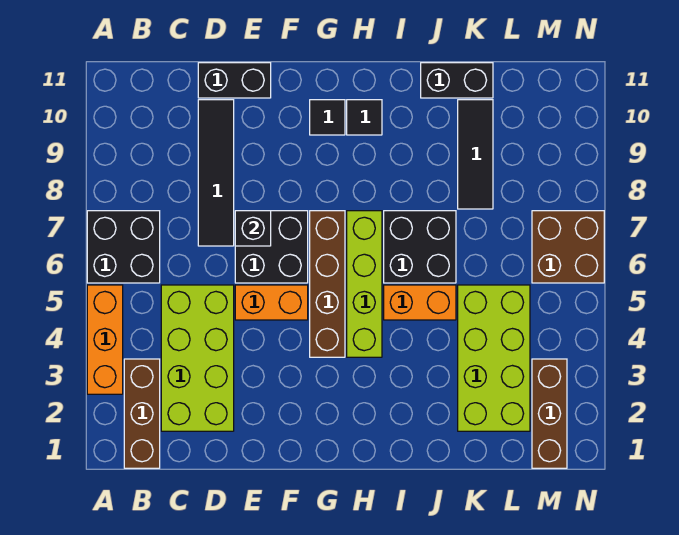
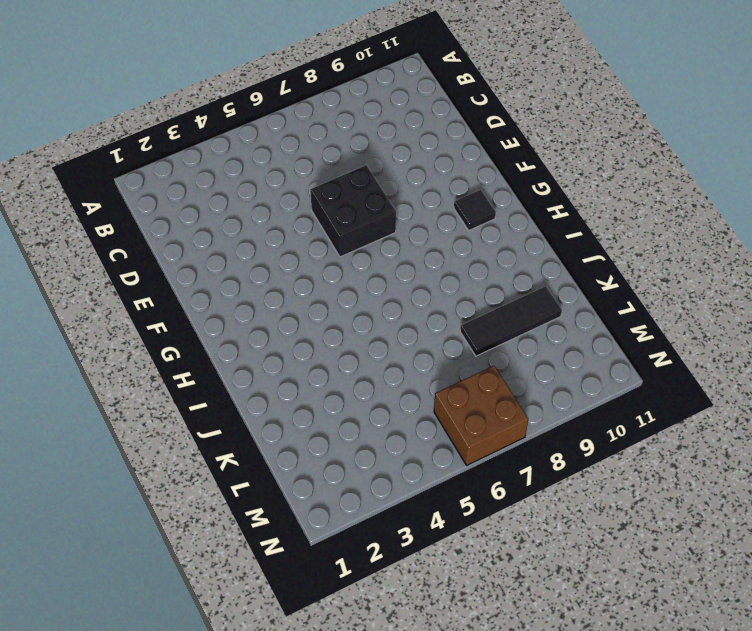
none -> orange brick A3:A5 level 1
none -> black brick A6:B7 level 1
none -> brown brick B1:B3 level 1

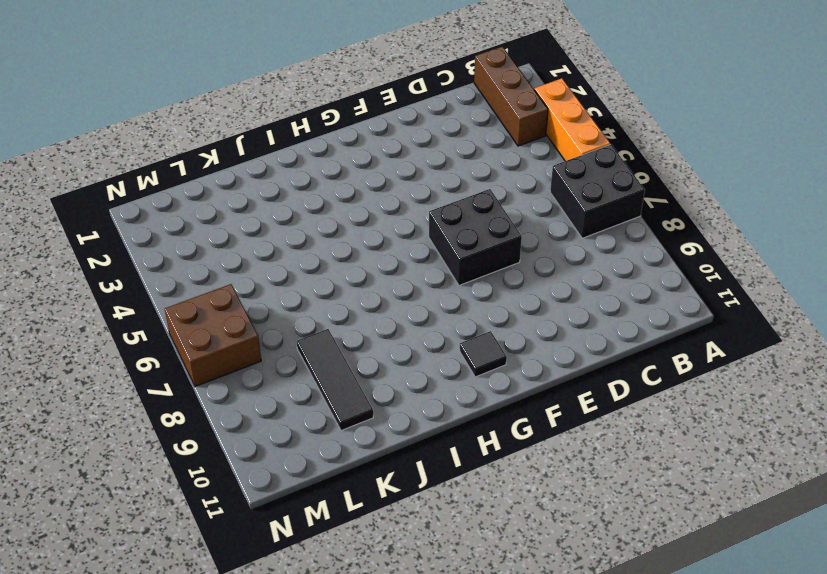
none -> lime brick C2:D5 level 1
none -> black tile D7:D10 level 1
none -> black brick D11:E11 level 1

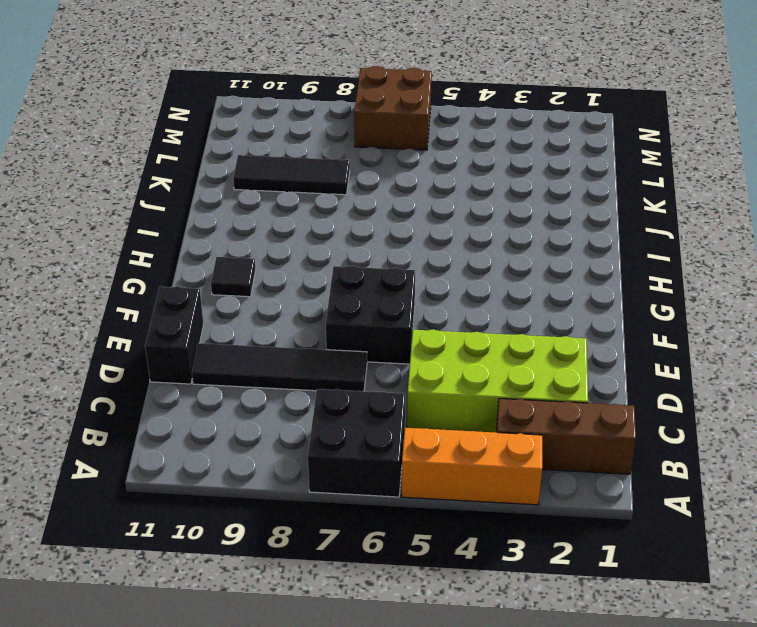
none -> orange brick E5:F5 level 1
none -> brown brick G4:G7 level 1
none -> lime brick H4:H7 level 1

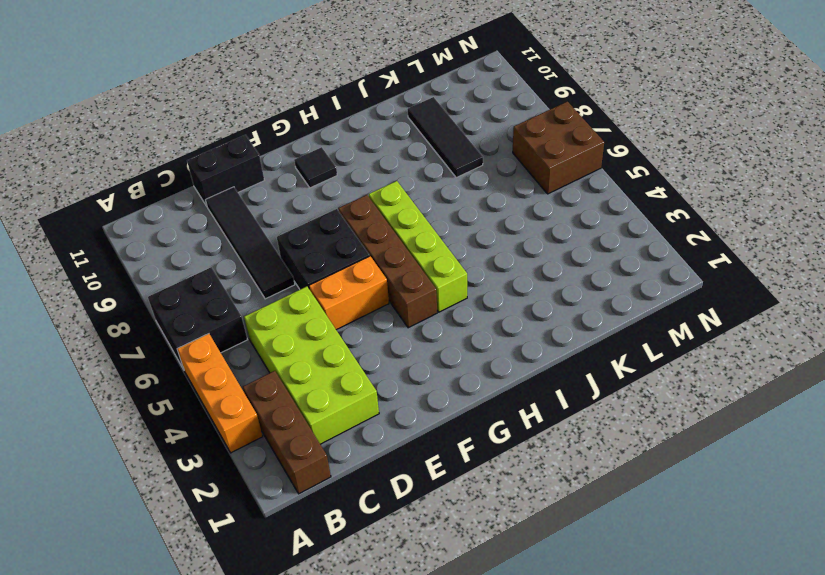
none -> black tile H10 level 1
none -> orange brick I5:J5 level 1
none -> black brick I6:J7 level 1

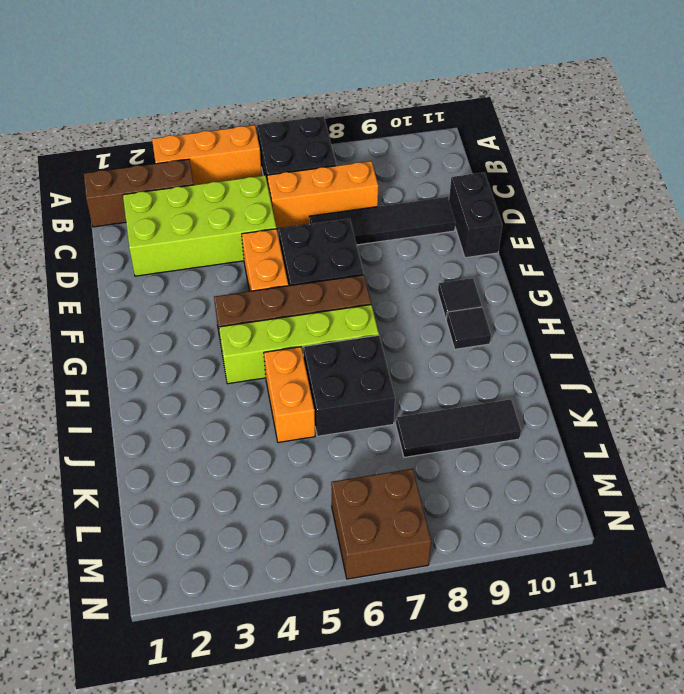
orange brick C6:C8 level 1 -> none
none -> black brick J11:K11 level 1
none -> lime brick K2:L5 level 1
none -> brown brick M1:M3 level 1

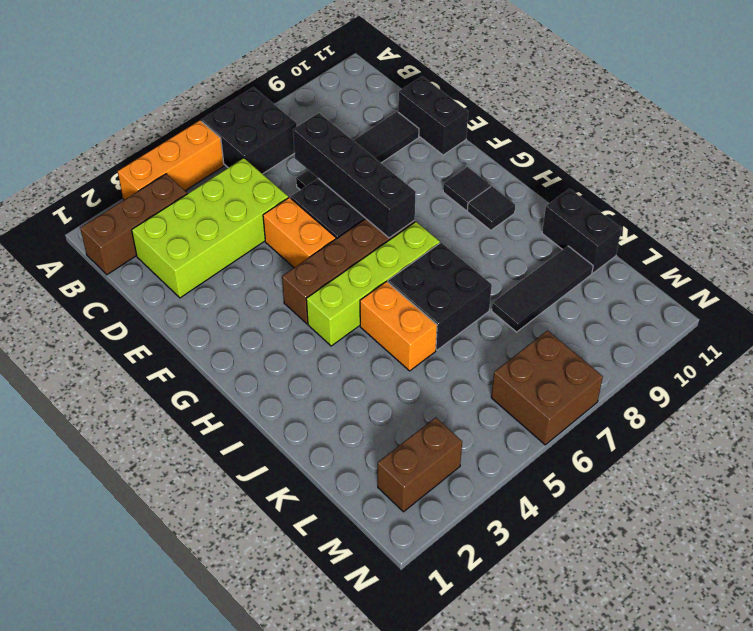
black brick D7:G7 level 2 -> black brick E7 level 2
brown brick M2:M3 level 1 -> brown brick M1:M3 level 1
none -> lime brick K2:L5 level 1

